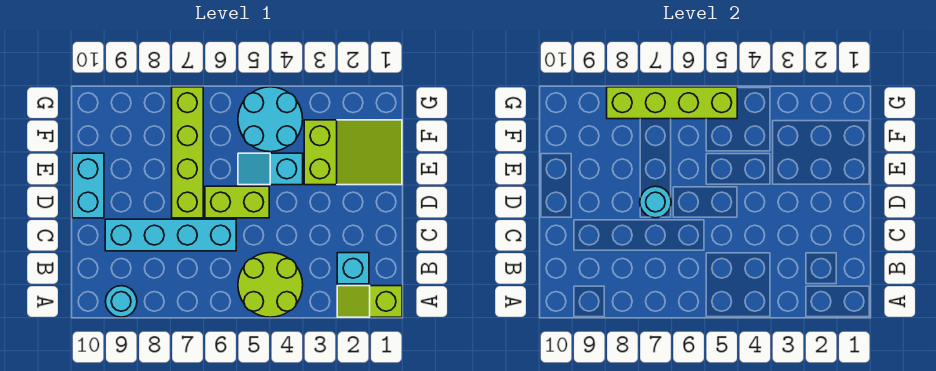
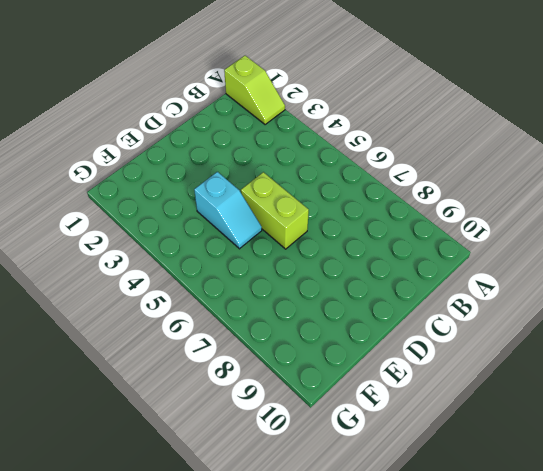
none -> lime round brick A4:B5 level 1
none -> cyan round brick A9 level 1
none -> cyan brick B2 level 1

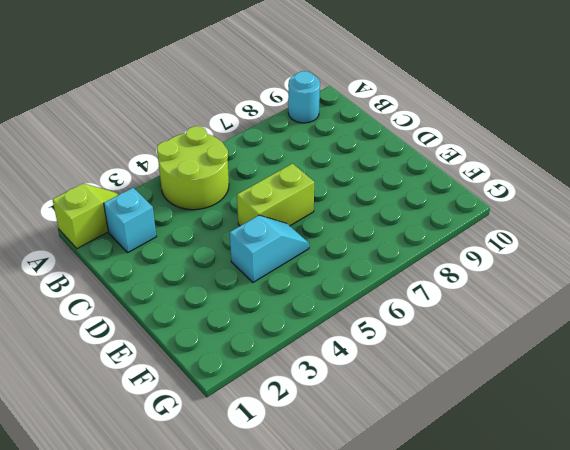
none -> cyan brick C6:C9 level 1
none -> lime brick D7:G7 level 1
none -> cyan brick D10:E10 level 1

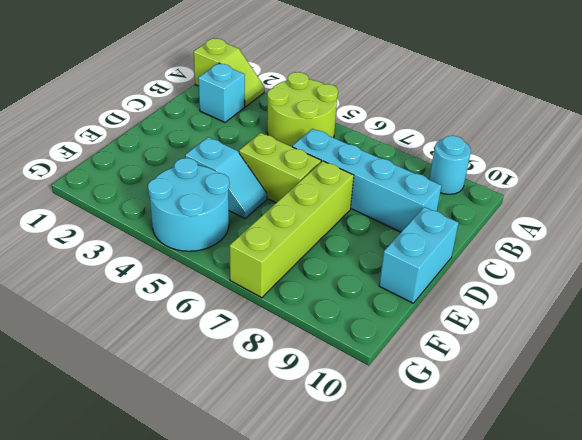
none -> lime slope E1:F3 level 1 top 3
none -> cyan round brick D7 level 2
none -> lime brick G5:G8 level 2

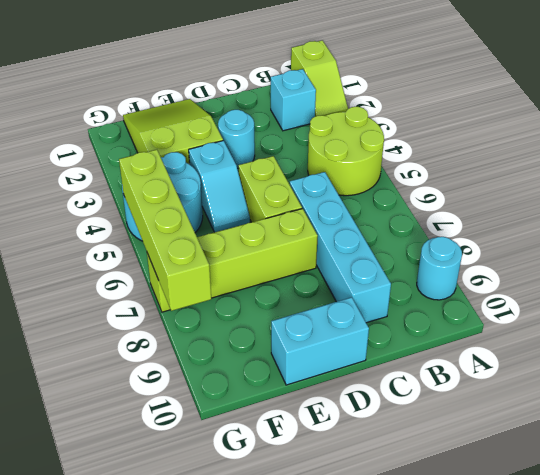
cyan round brick D3 level 1 -> cyan round brick D7 level 2

